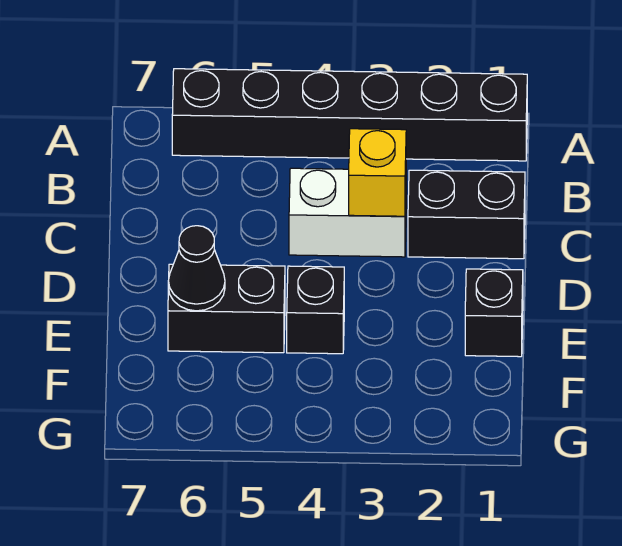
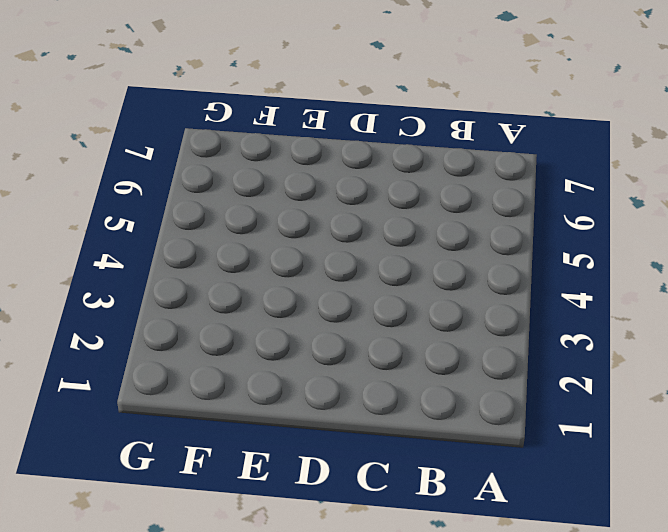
none -> black brick A1:A6 level 1
none -> black brick C1:C2 level 1

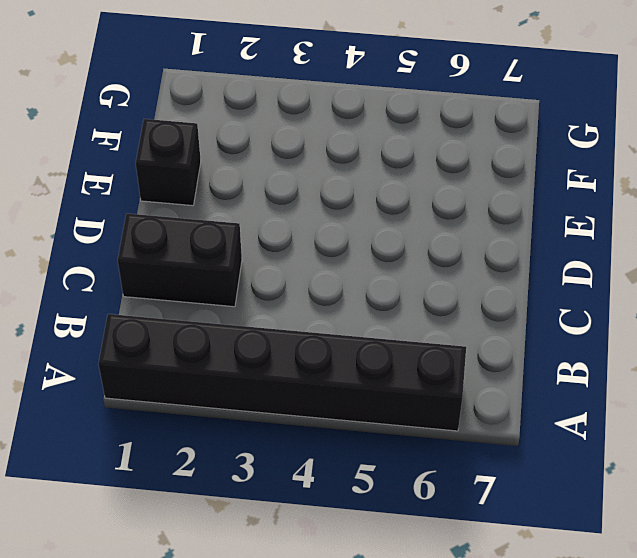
none -> white brick C3:C4 level 1
none -> black brick E4 level 1

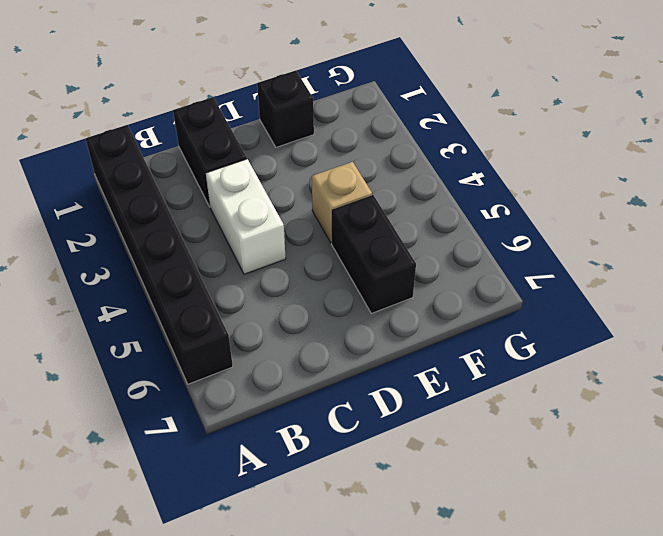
tan brick E4 level 1 -> black brick E4 level 1
none -> yellow brick C3 level 2
none -> black cone E6 level 2

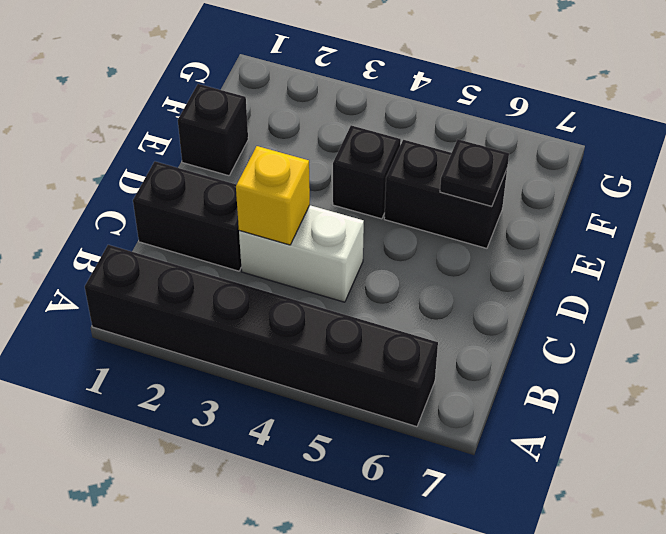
black plate E6 level 2 -> black cone E6 level 2

